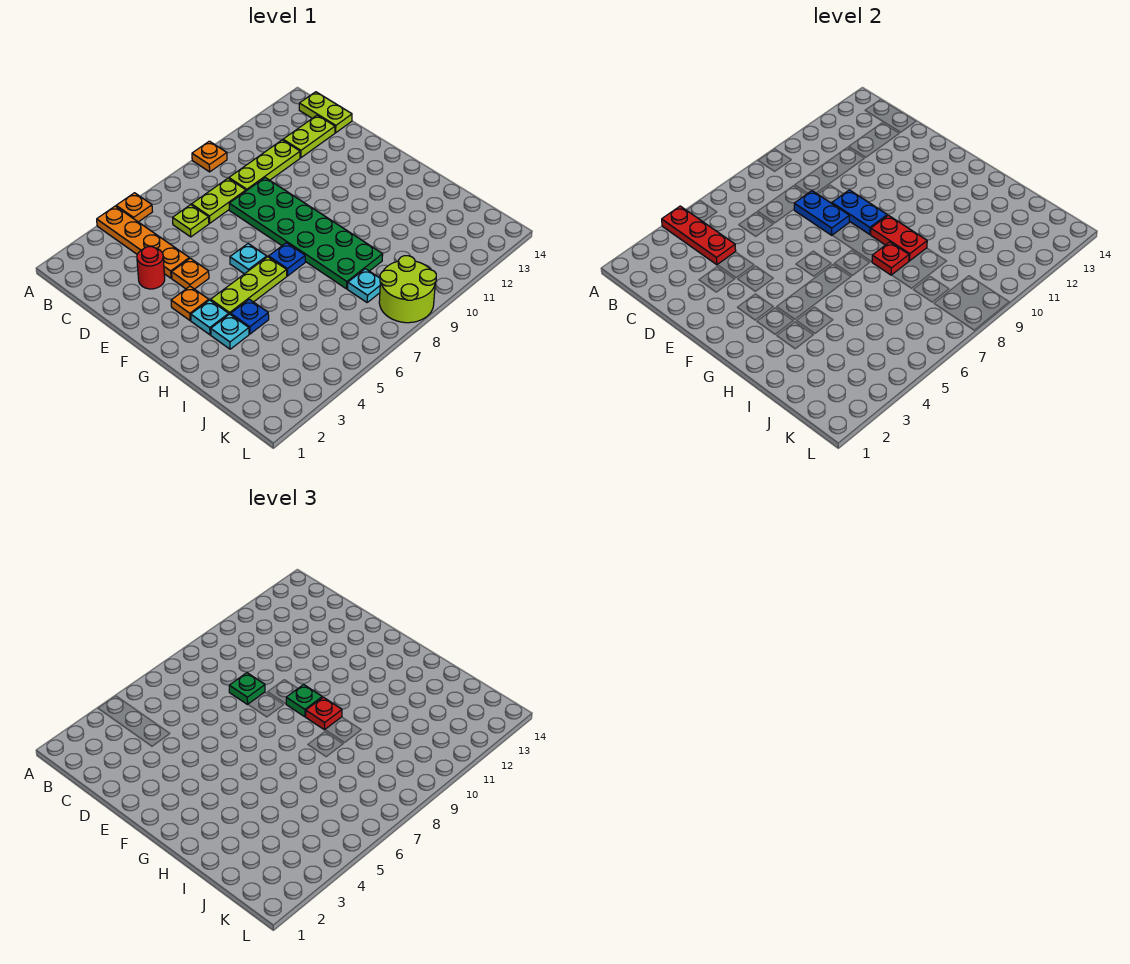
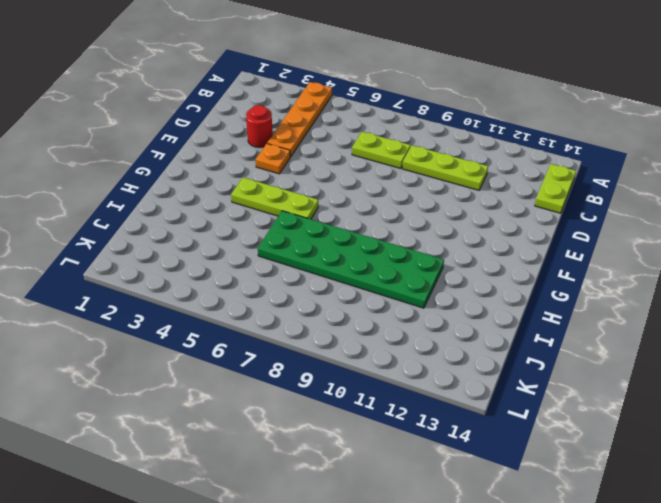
green plate H6:I11 level 1 -> green plate D8:I9 level 1
none -> orange plate A5 level 1
none -> orange plate A9 level 1
none -> lime plate C6 level 1

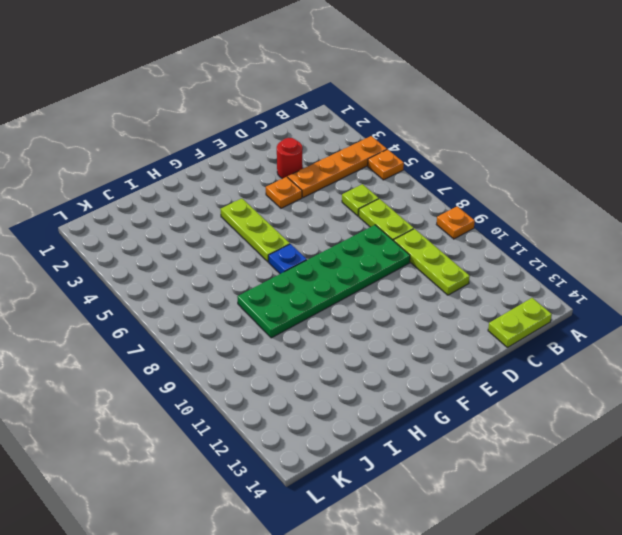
none -> lime plate C12:C13 level 1
none -> orange plate F3 level 1
none -> cyan plate F6 level 1

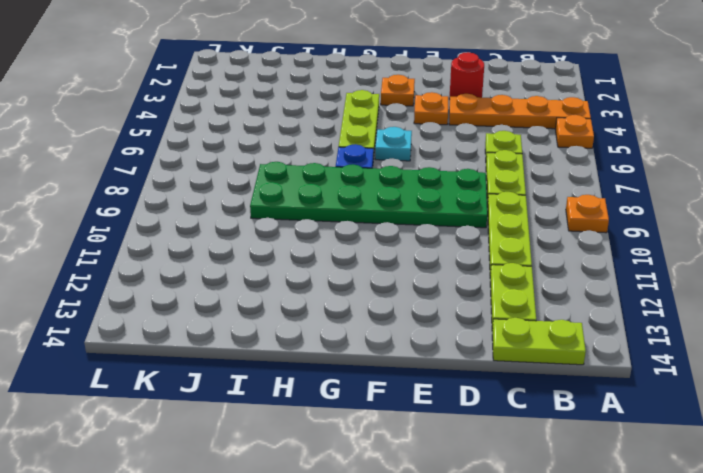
none -> cyan plate G3 level 1
none -> cyan plate H3 level 1
none -> blue plate H4 level 1

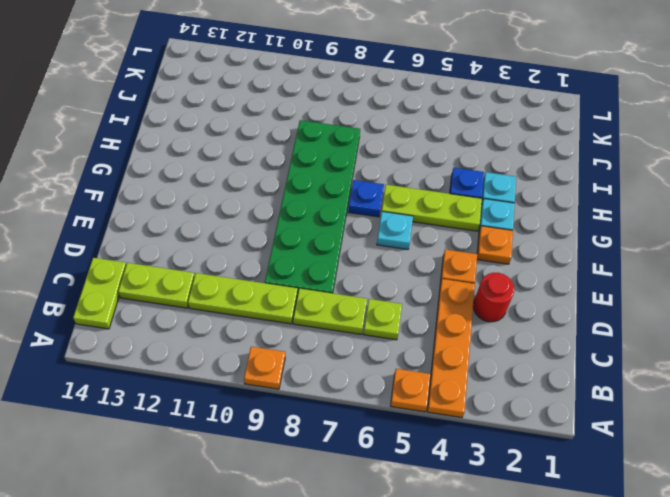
none -> cyan plate J8 level 1
none -> lime round brick K8:L9 level 1
none -> red plate A4:C4 level 2

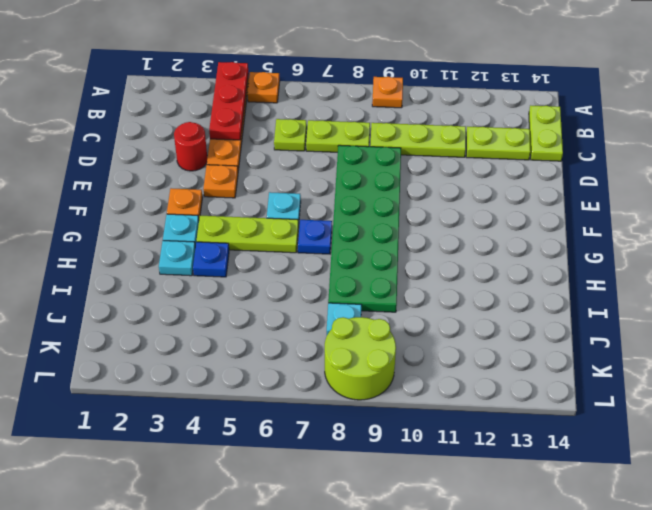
none -> blue plate D8:E8 level 2
none -> blue plate E9:F9 level 2
none -> red plate G9:H9 level 2

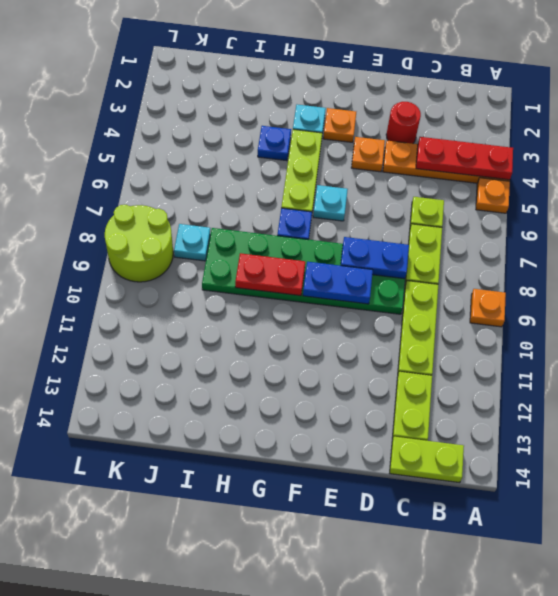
none -> cyan plate H3 level 1
none -> red plate H8 level 2
none -> green plate D8 level 3

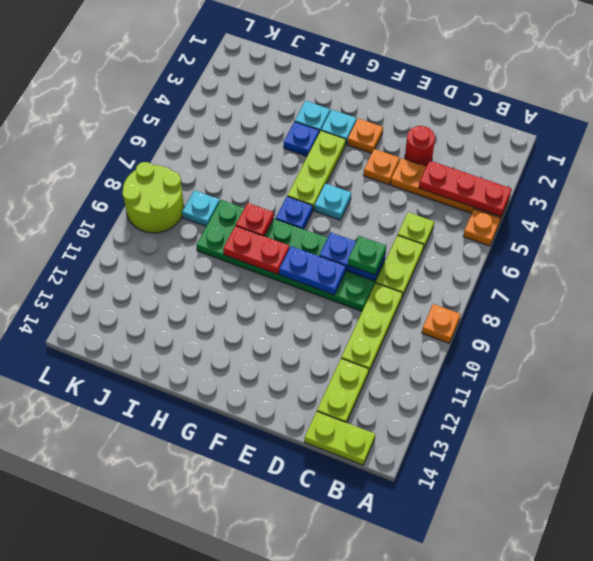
none -> green plate F9 level 3
none -> red plate G9 level 3

